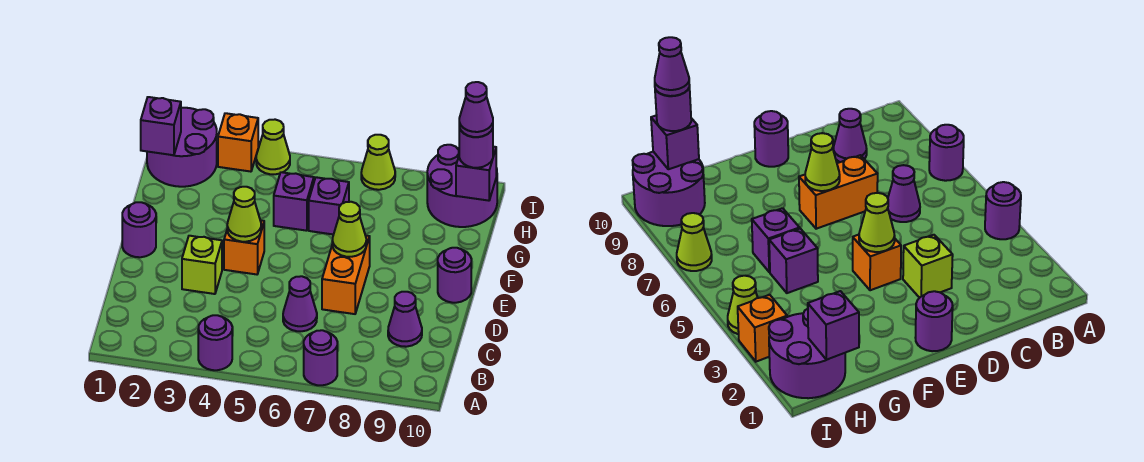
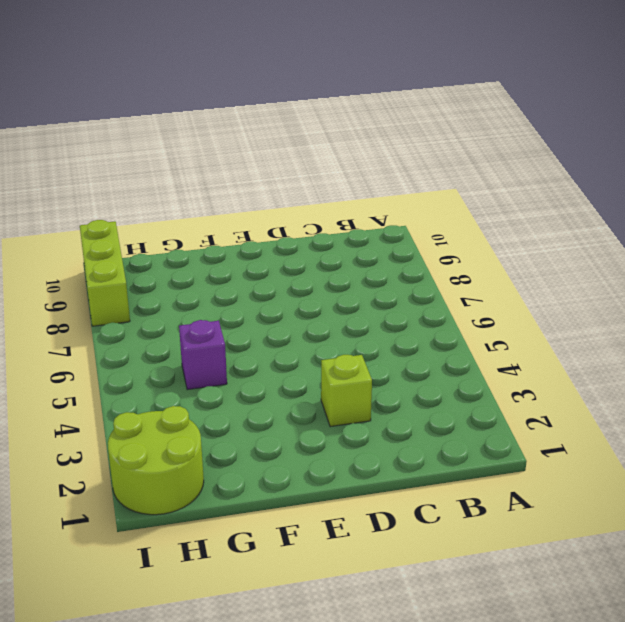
lime round brick H1:I2 level 1 -> purple round brick H1:I2 level 1
lime brick I8:I10 level 1 -> purple round brick H9:I10 level 1
none -> purple round brick A4 level 1
none -> purple round brick A7 level 1
none -> purple cone C6 level 1

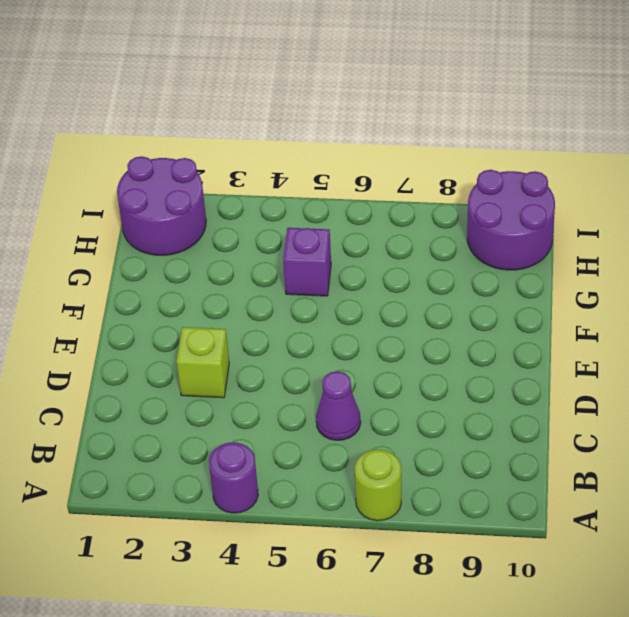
lime round brick A7 level 1 -> purple round brick A7 level 1
none -> purple cone C9 level 1
none -> orange brick D7:E7 level 1
none -> purple round brick E1 level 1

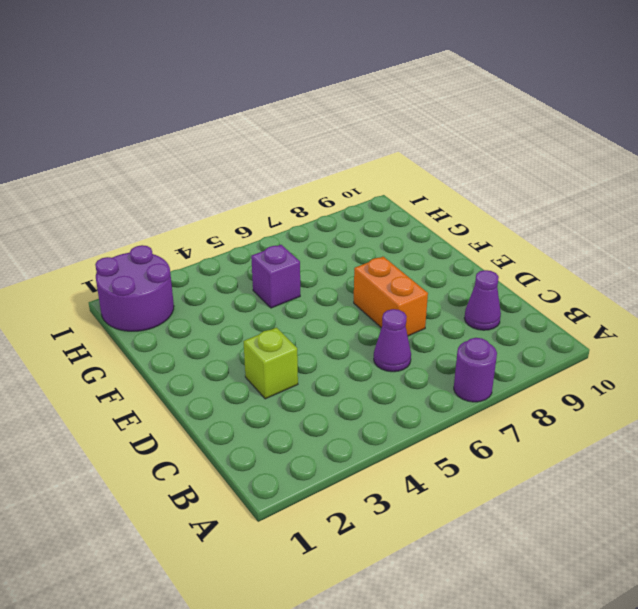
none -> purple round brick A4 level 1
none -> purple round brick E1 level 1
none -> orange brick E4 level 1

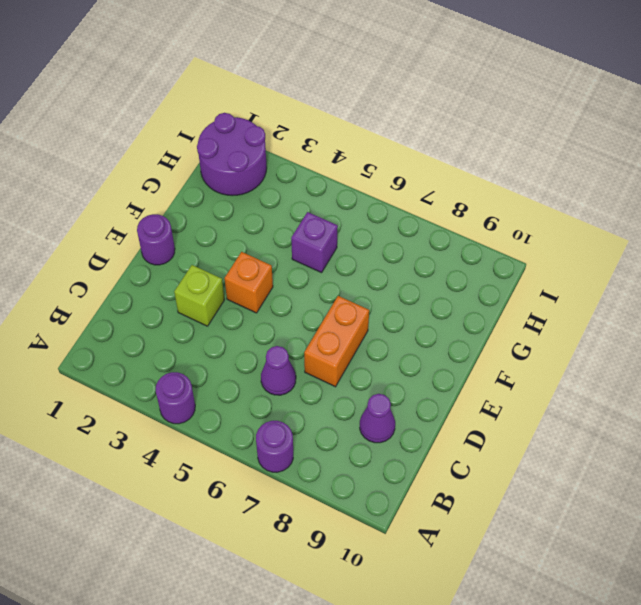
none -> purple round brick E10 level 1
none -> purple brick G6 level 1
none -> purple round brick H9:I10 level 1

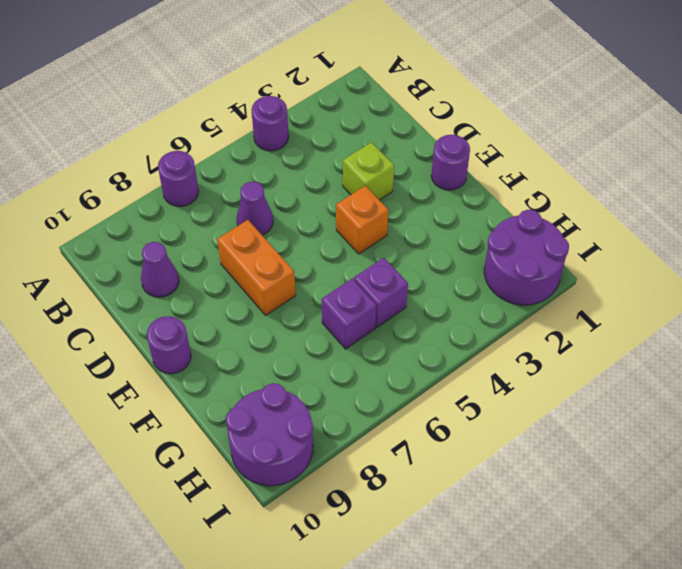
none -> orange brick I3 level 1
none -> lime cone I4 level 1
none -> lime cone I7 level 1

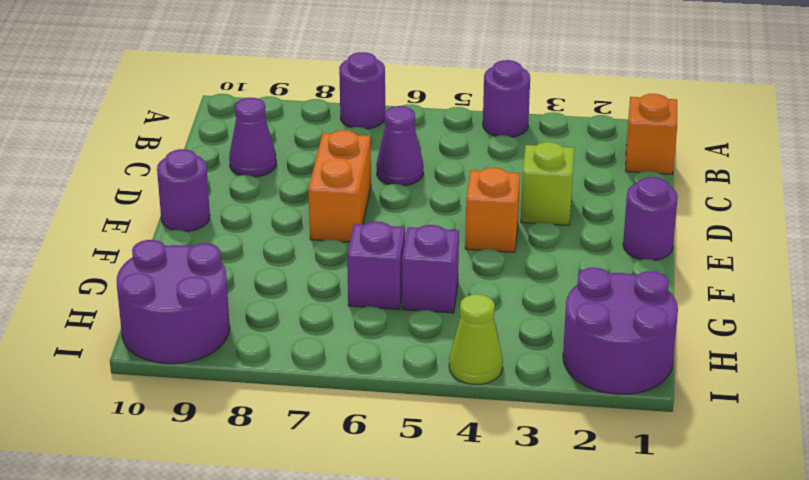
orange brick B1 level 1 -> orange brick I3 level 1
none -> lime cone I7 level 1
none -> lime cone E4 level 2
none -> lime cone E7 level 2

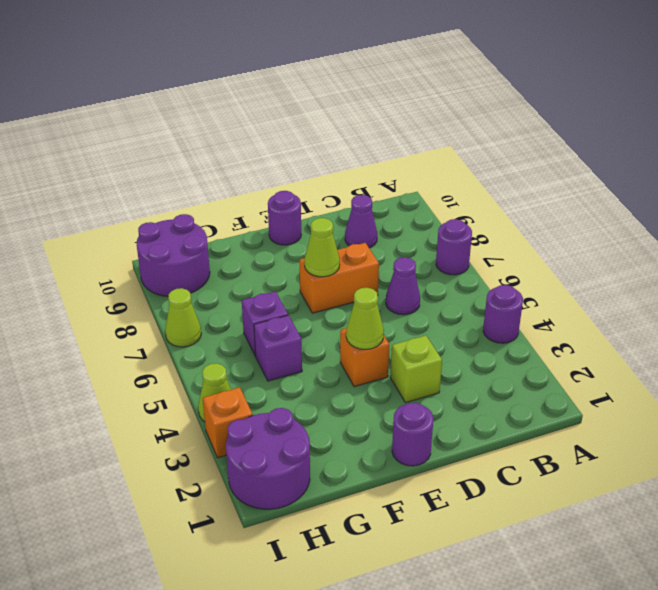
none -> purple brick H1 level 2
none -> purple brick H10 level 2
none -> purple round brick H10 level 3

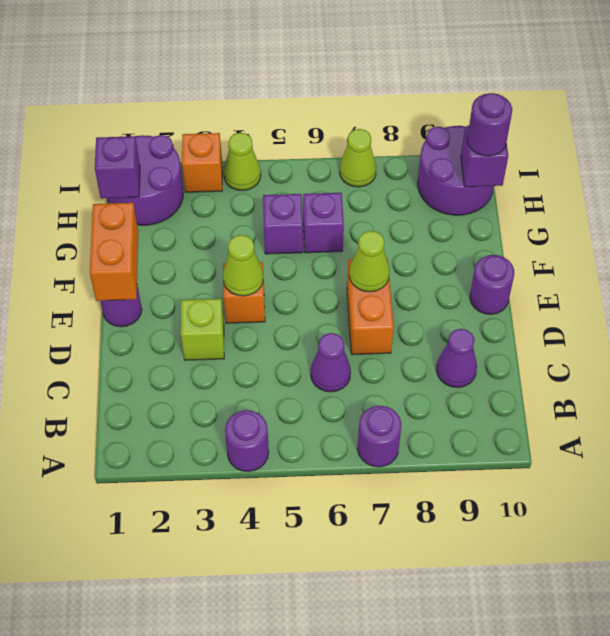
orange brick E1:F1 level 2 -> none
none -> purple cone H10 level 4

